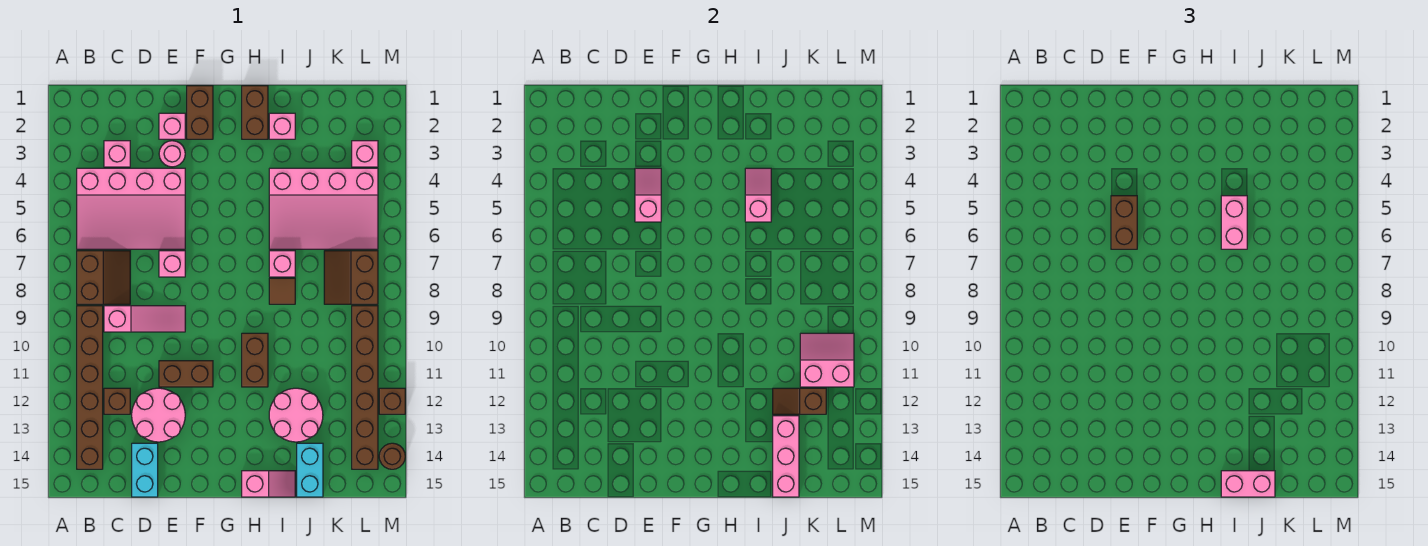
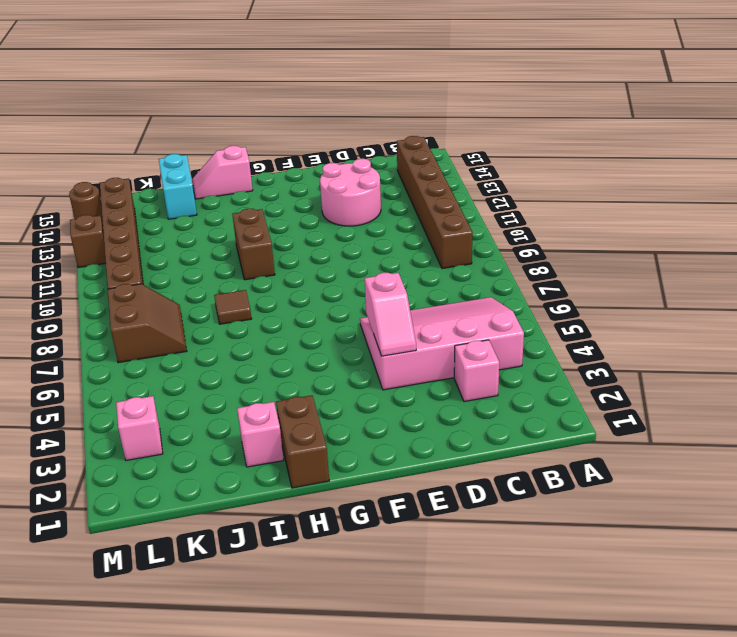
none -> brown slope B7:C8 level 1 top B
none -> pink slope C9:E9 level 1 top C
none -> brown brick C12 level 1
none -> cyan brick D14:D15 level 1

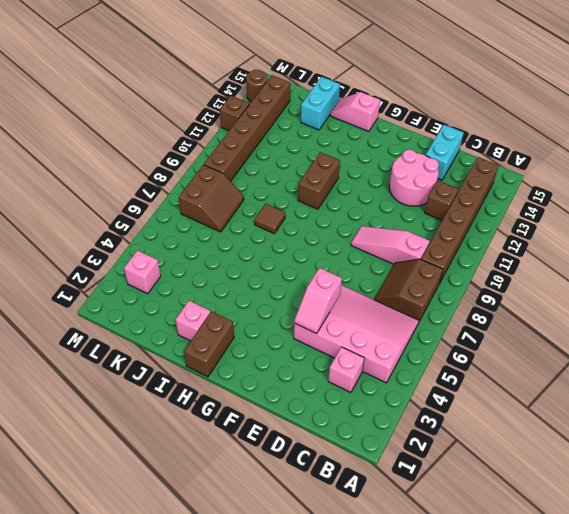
none -> pink brick E2 level 1
none -> pink round brick E3 level 1
none -> pink brick E7 level 1
none -> brown brick E11:F11 level 1

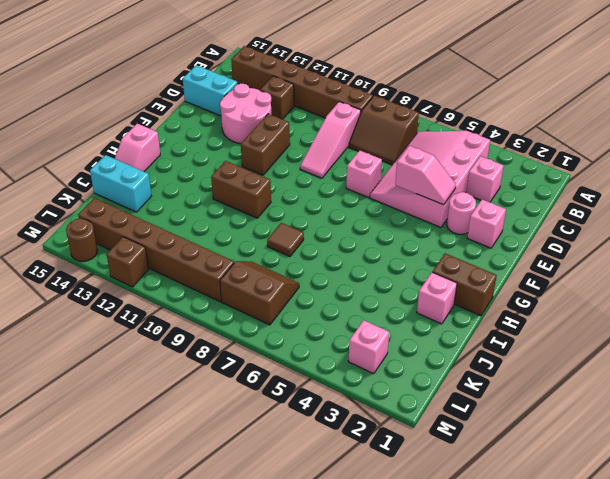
none -> brown brick F1:F2 level 1
none -> pink slope I4:L6 level 1 top 4
none -> pink brick I7 level 1
none -> pink round brick I12:J13 level 1

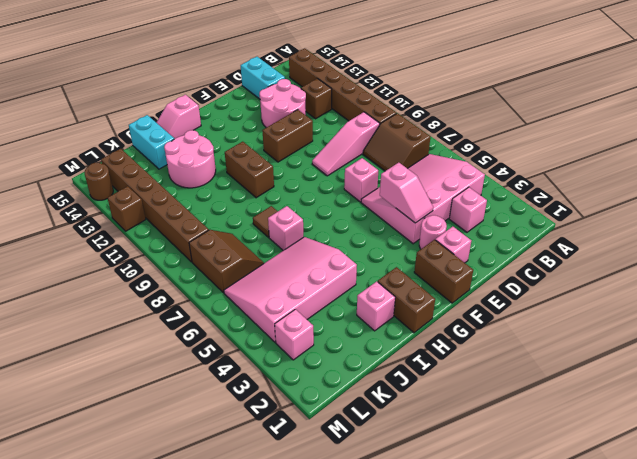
none -> pink slope I4:I5 level 2 top 5
none -> brown slope J12:K12 level 2 top K
none -> pink brick J13:J15 level 2
none -> pink slope K10:L11 level 2 top 11

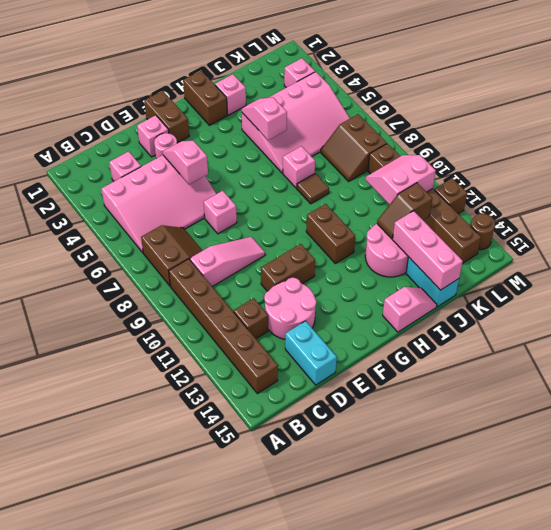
none -> brown brick E5:E6 level 3
none -> pink brick I5:I6 level 3
none -> pink brick I15:J15 level 3

